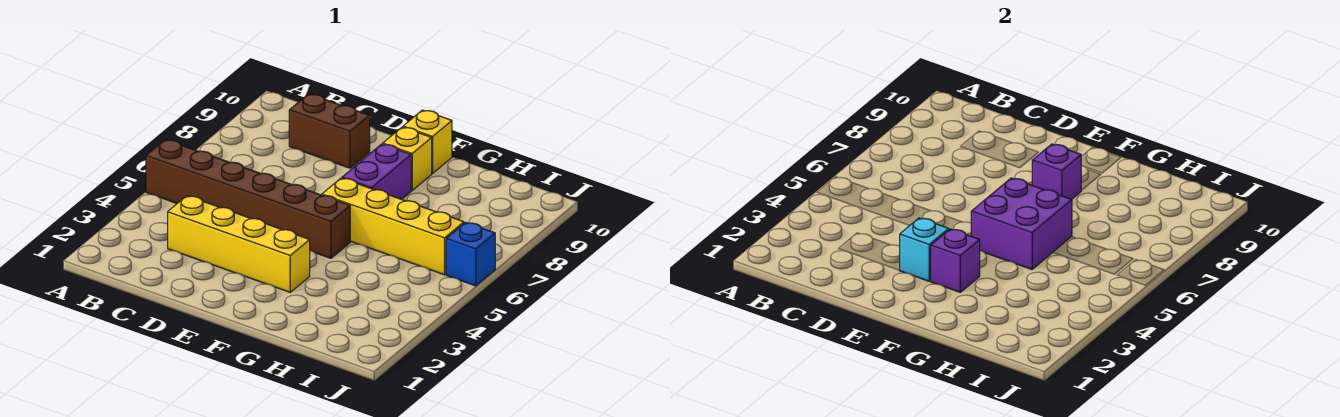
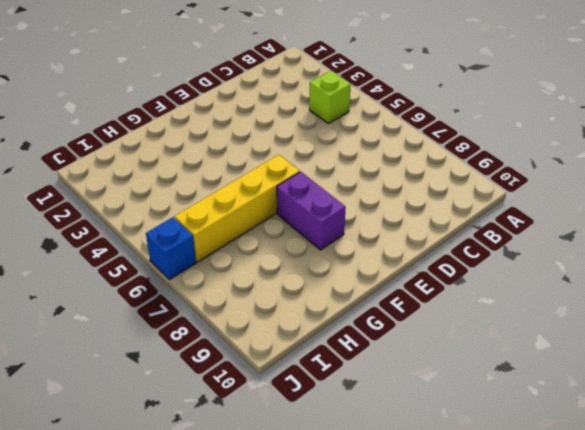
lime brick B4 level 1 -> none
none -> brown brick A5:F5 level 1
none -> yellow brick C3:F3 level 1
none -> brown brick C9:D9 level 1

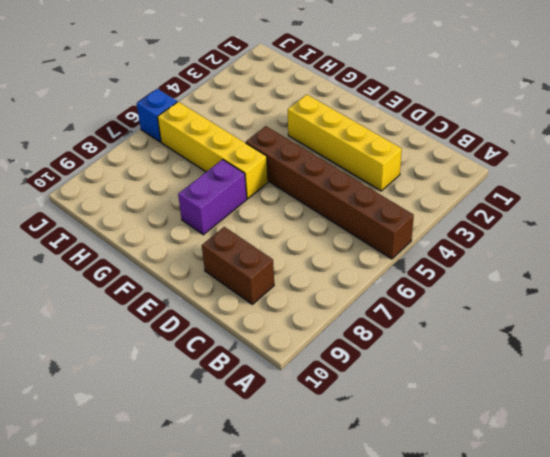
none -> yellow brick F9 level 1
none -> yellow brick F10 level 1
none -> cyan brick E3 level 2

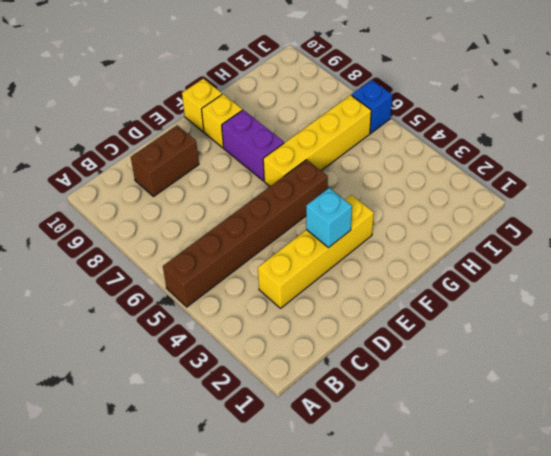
none -> purple brick F3 level 2
none -> purple brick F5:G6 level 2
none -> purple brick F8 level 2

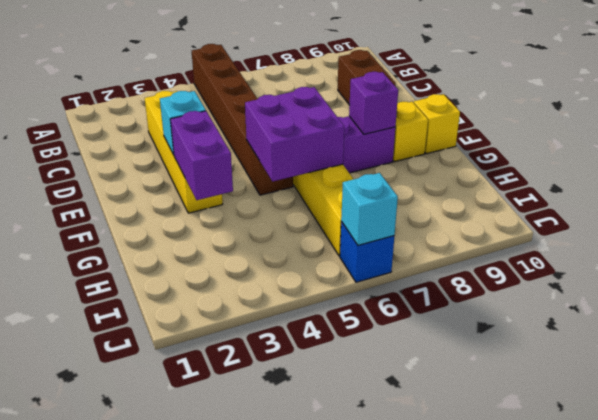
purple brick F3:G3 level 2 -> purple brick F3 level 2
cyan brick J6 level 2 -> none

